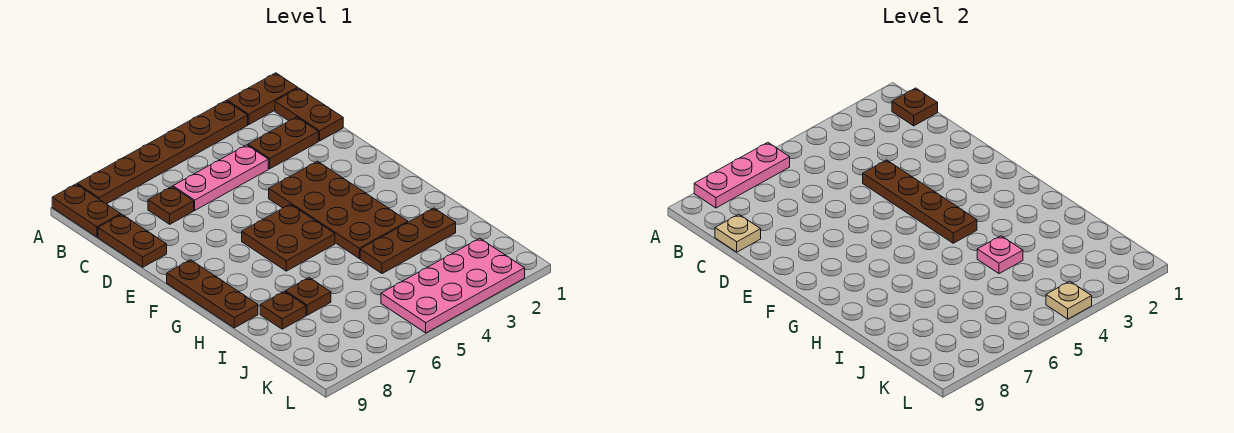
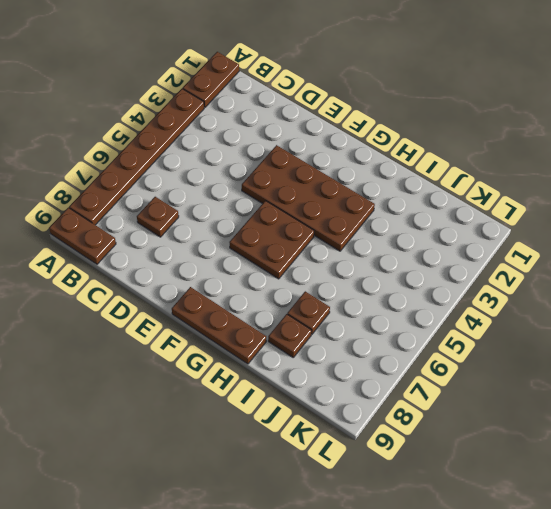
none -> brown plate B1:C1 level 1
none -> brown plate C2:C3 level 1
none -> pink plate C4:C6 level 1

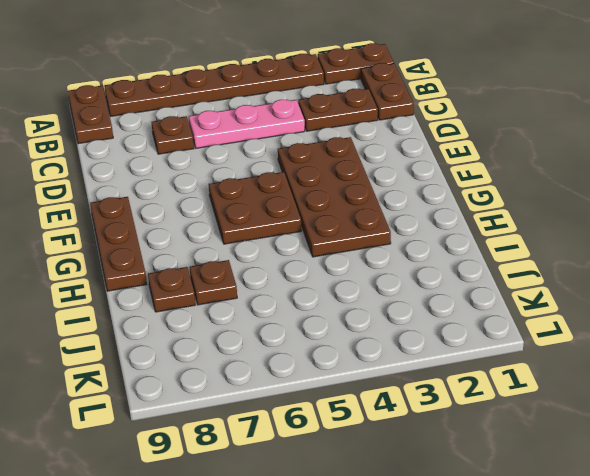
none -> brown plate C9:D9 level 1
none -> brown plate I2:I4 level 1
none -> pink plate K2:L5 level 1

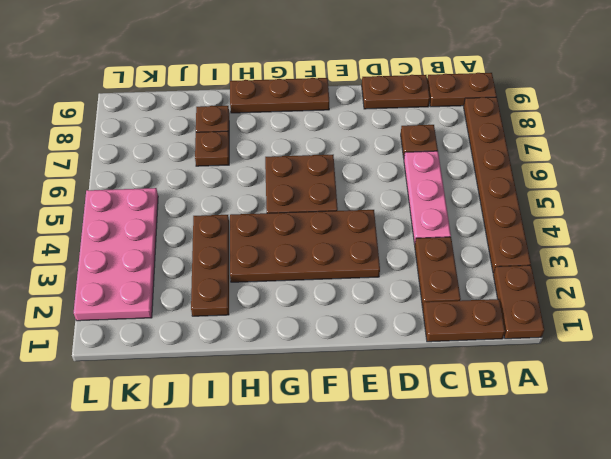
none -> pink plate A6:A8 level 2
none -> brown plate B1 level 2
none -> tan plate C9 level 2

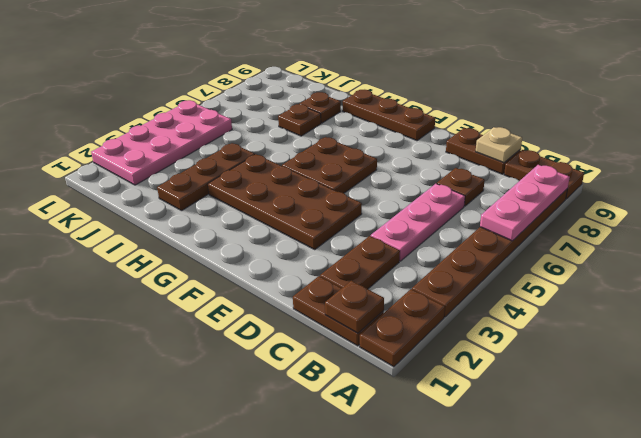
none -> brown plate D4:G4 level 2
none -> pink plate I4 level 2
none -> tan plate L4 level 2

